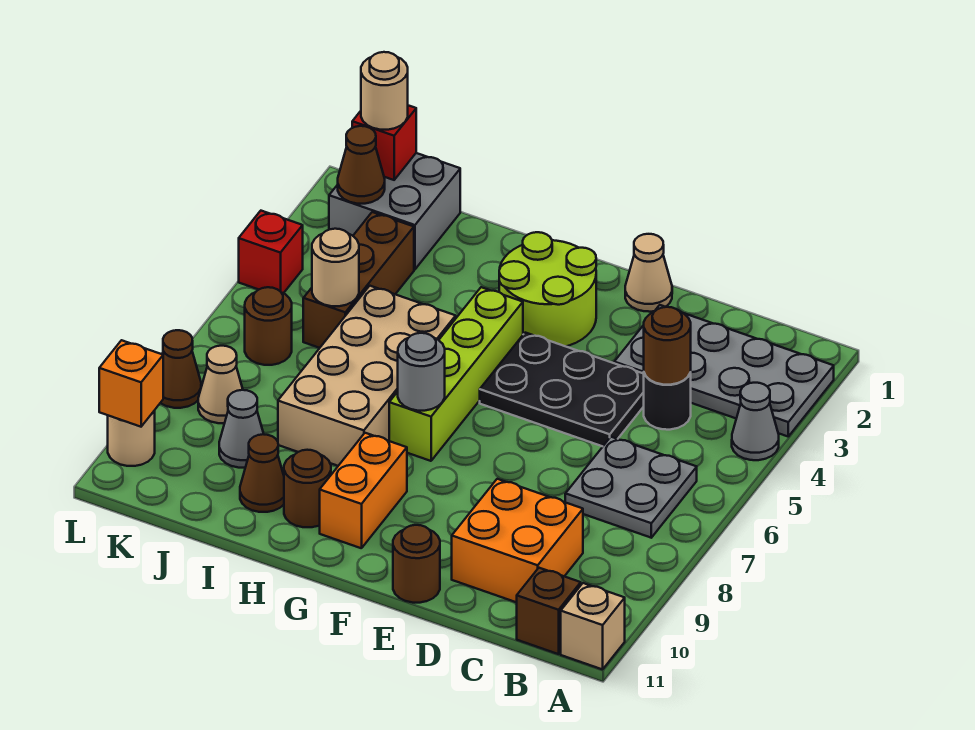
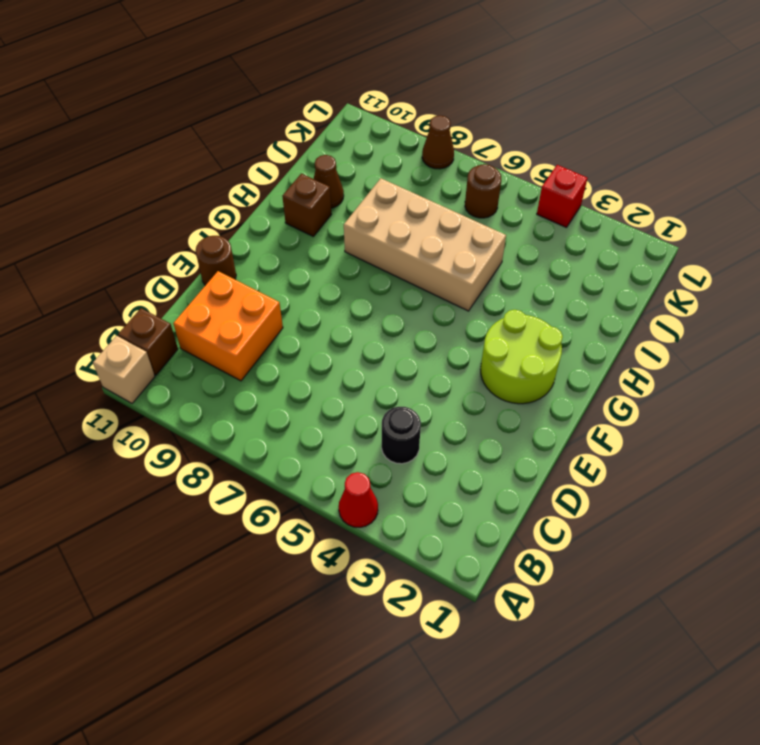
red cone A4 level 1 -> grey cone A4 level 1
brown brick H10 level 1 -> brown round brick H10 level 1
none -> grey plate A2:D3 level 1
none -> grey plate B6:C7 level 1
none -> black plate D4:F5 level 1
none -> tan cone E1 level 1

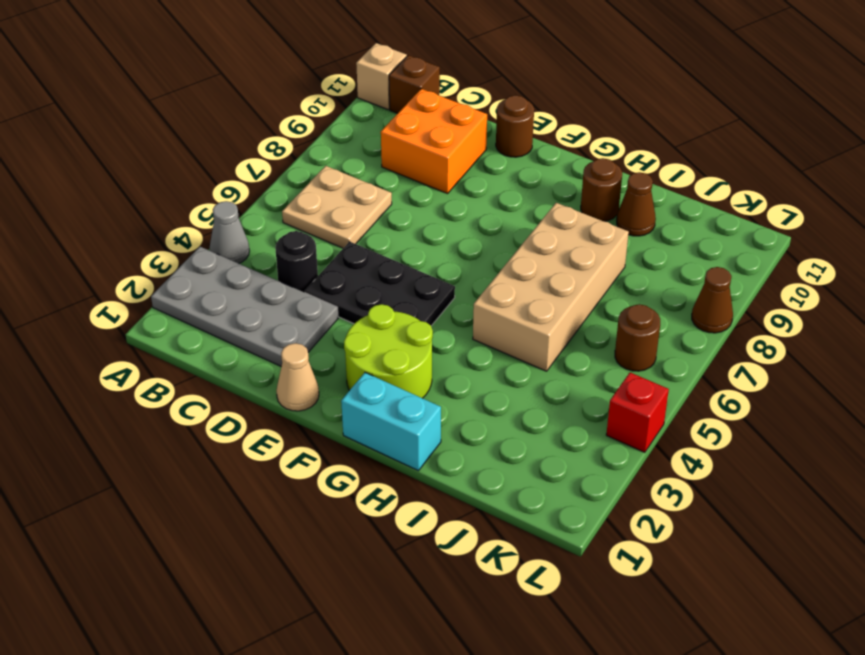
tan plate B6:C7 level 1 -> grey plate B6:C7 level 1
cyan brick G1:H1 level 1 -> none
none -> lime brick G4:G7 level 1
none -> orange brick G9:G10 level 1
none -> grey brick J1:K2 level 1
none -> brown brick J3:J5 level 1

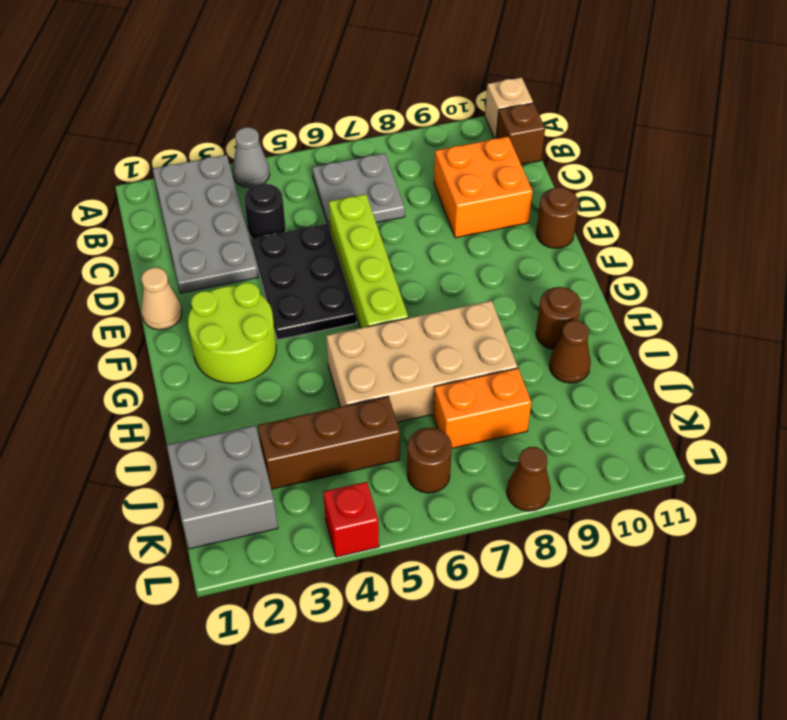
lime brick D6:G6 level 1 -> lime brick G4:G7 level 1
orange brick J7:J8 level 1 -> orange brick G9:G10 level 1
none -> grey cone J9 level 1
none -> tan cone K8 level 1
none -> tan round brick L10 level 1
none -> brown round brick C4 level 2

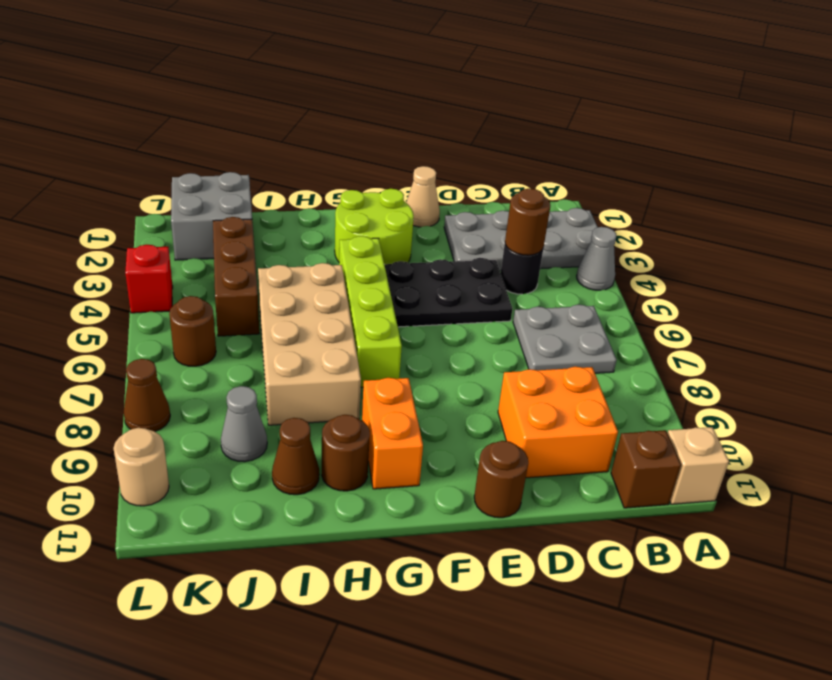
none -> tan cone K8 level 1
none -> grey round brick G7 level 2
none -> tan round brick J5 level 2
none -> red brick K1 level 2

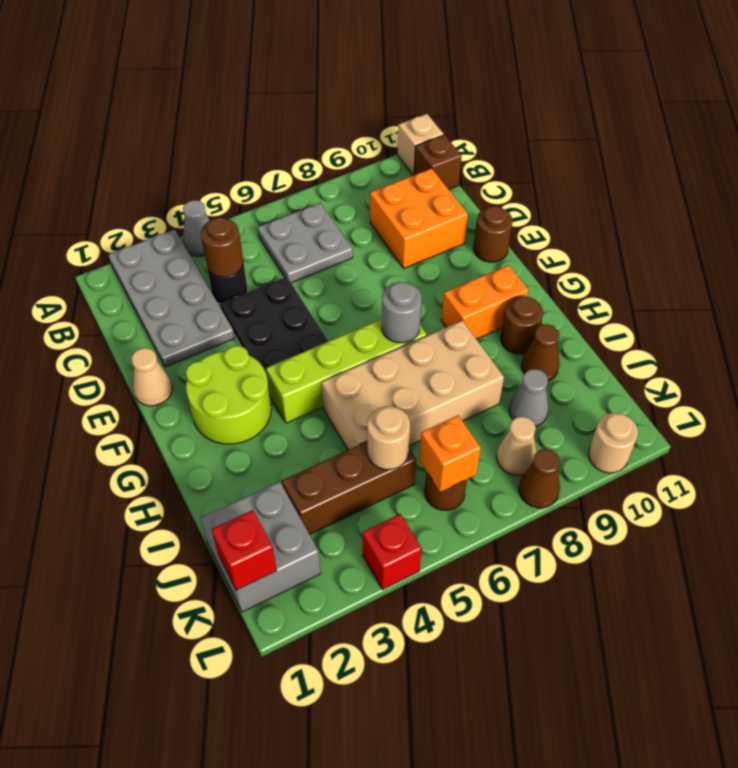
orange brick K6 level 2 -> orange brick L10 level 2
none -> brown cone K2 level 2
none -> tan round brick K1 level 3

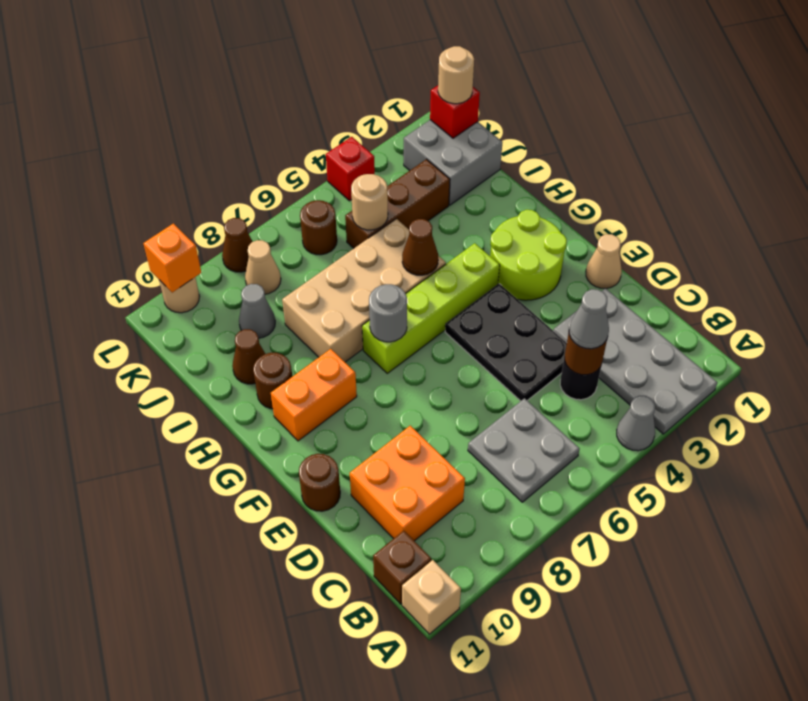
grey cone C4 level 3 -> none
brown cone H5 level 2 -> brown cone K2 level 2

